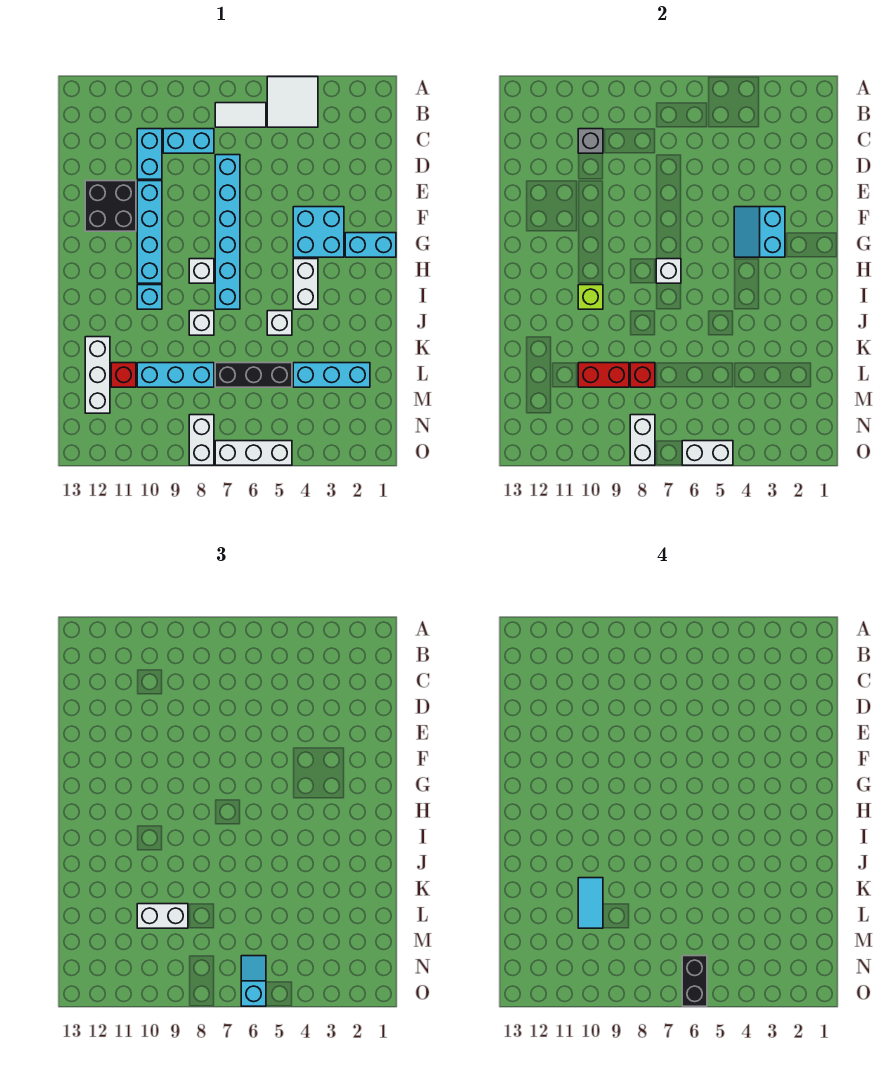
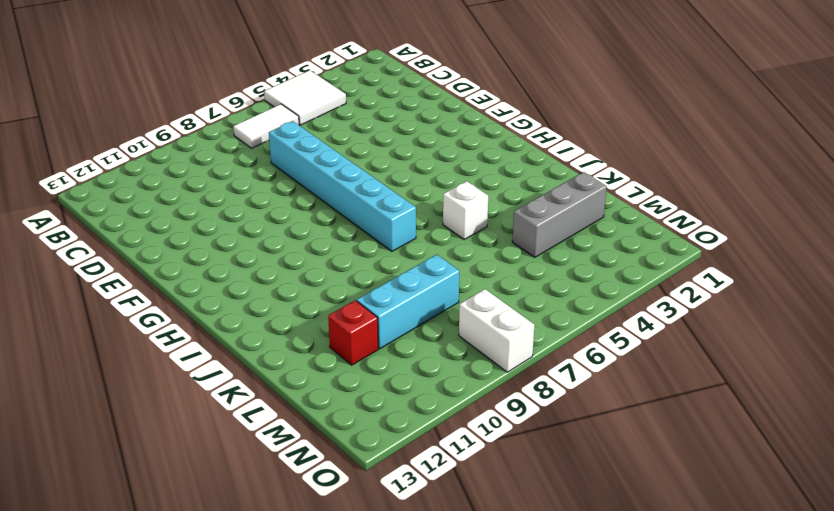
grey brick L2:L4 level 1 -> cyan brick L2:L4 level 1
none -> cyan brick C8:C9 level 1
none -> cyan brick C10:D10 level 1
none -> cyan brick E10:H10 level 1
none -> black brick E11:F12 level 1

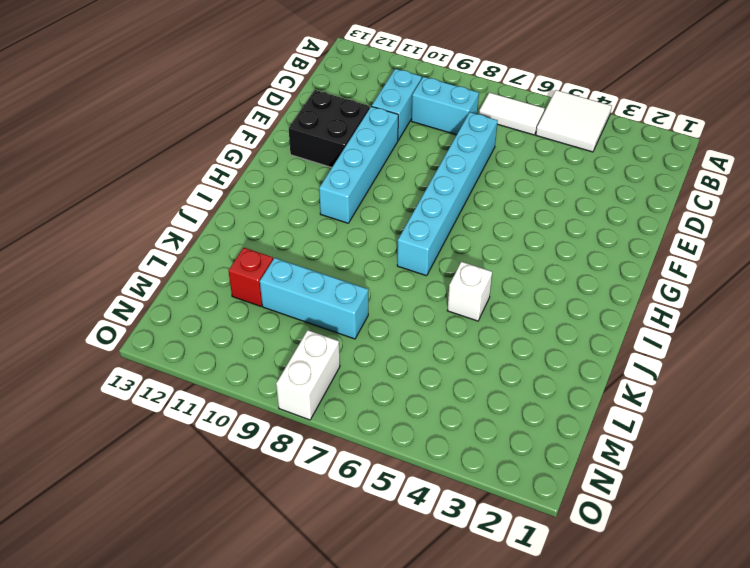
none -> cyan brick F3:G4 level 1
none -> cyan brick G1:G2 level 1
none -> white brick H4:I4 level 1
none -> white brick H8 level 1

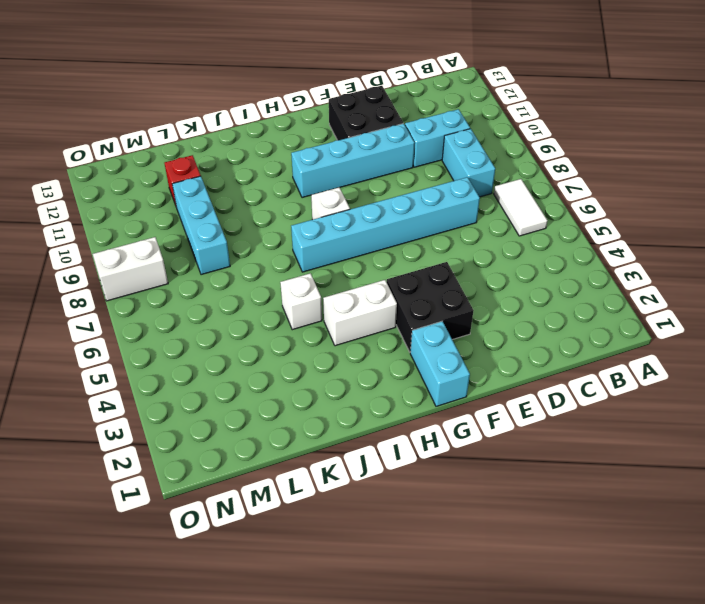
black brick F3:G4 level 1 -> cyan brick F3:G4 level 1
none -> white tile A4:B5 level 1
none -> cyan brick I10 level 1
none -> white brick J8 level 1
none -> white brick K12:M12 level 1

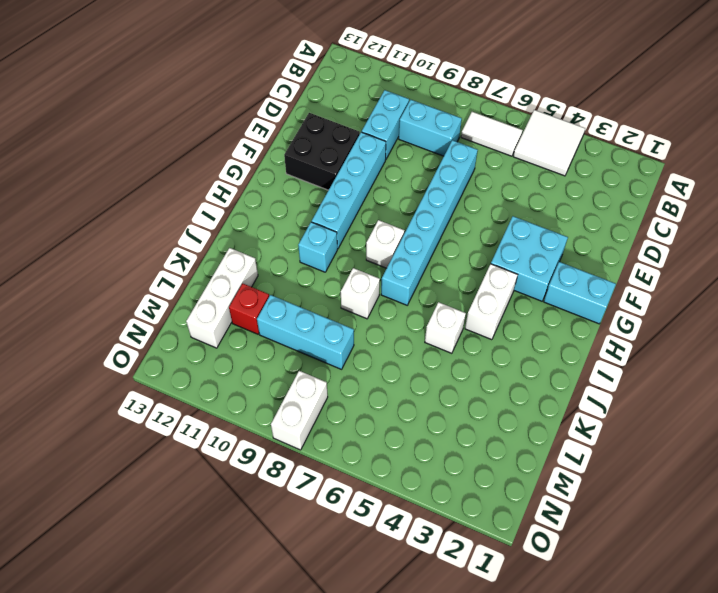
none -> cyan brick L2:L4 level 1
none -> black brick L5:L7 level 1
none -> white brick O5:O7 level 1
none -> grey brick C10 level 2

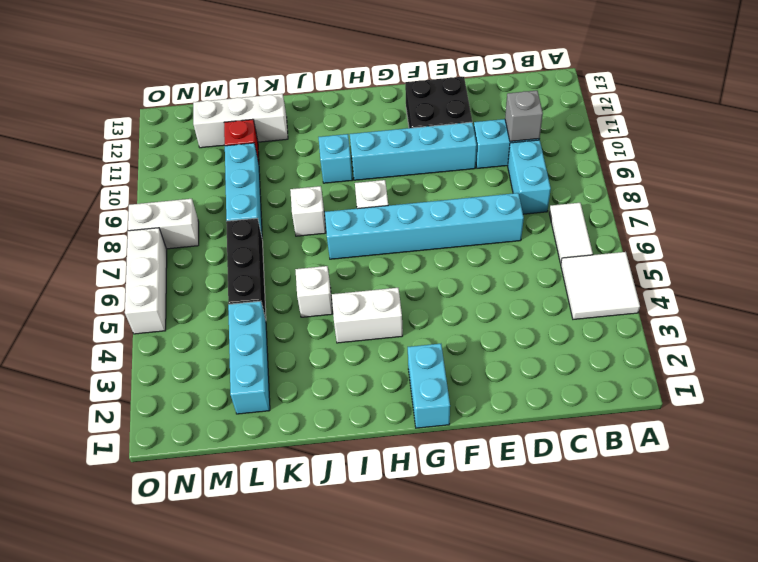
none -> cyan brick F3:G4 level 1
none -> cyan slope F3:G4 level 2 top 3
none -> white brick H7 level 2
none -> lime brick I10 level 2

